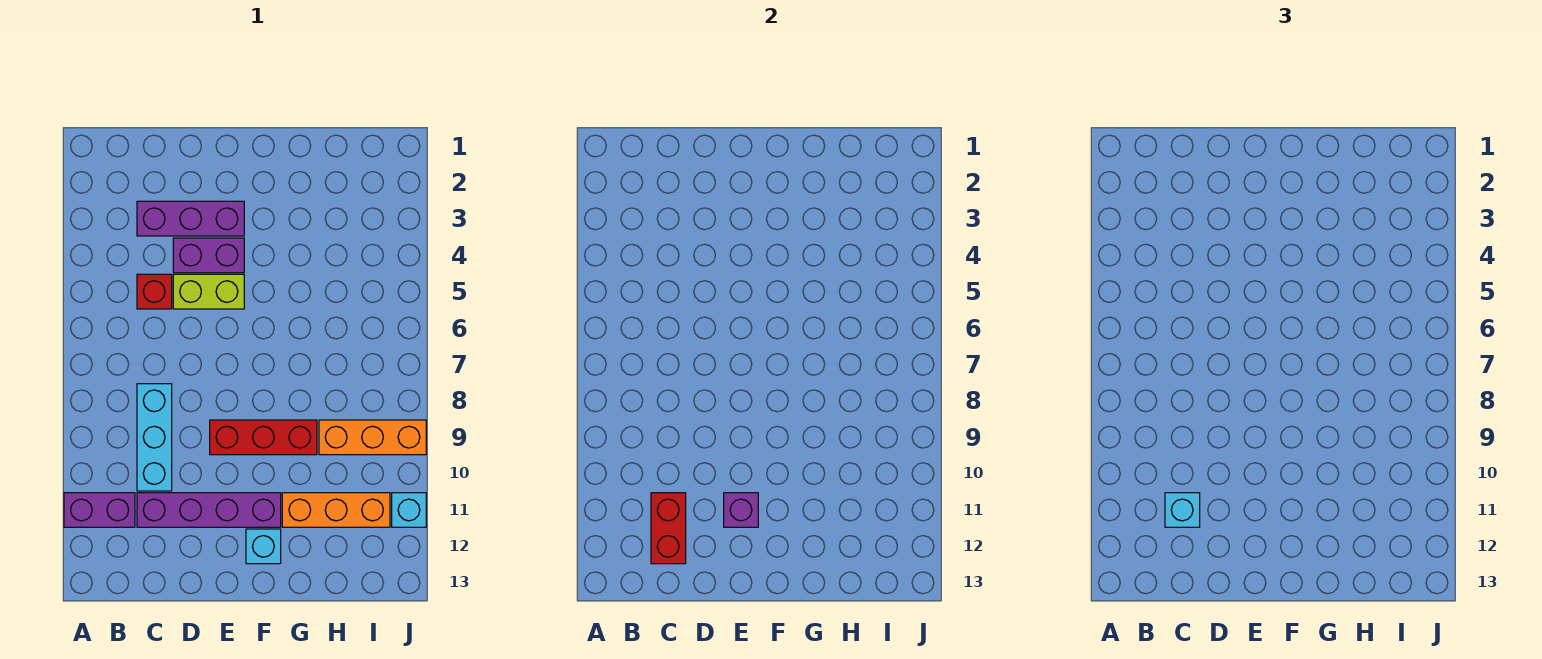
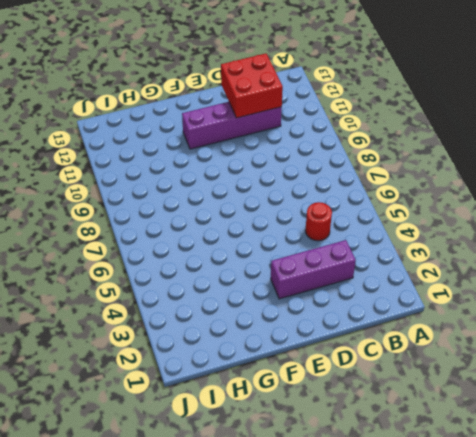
red round brick C5 level 1 -> red brick C5 level 1
red brick C11:D12 level 2 -> red brick C11:C12 level 2
none -> purple brick A11:B11 level 1
none -> cyan brick C8:C10 level 1
none -> purple brick D4:E4 level 1

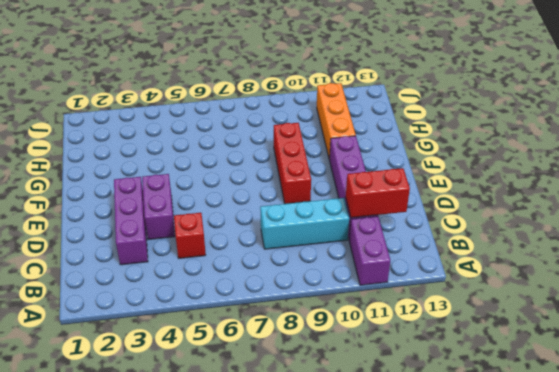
none -> lime brick D5:E5 level 1
none -> cyan brick F12 level 1
none -> orange brick H9:J9 level 1

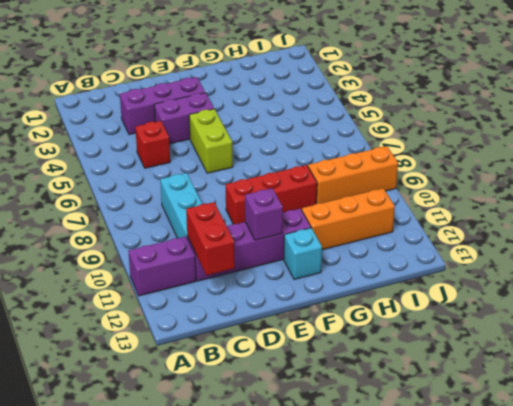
lime brick E5:E6 level 1 -> lime brick D5:E5 level 1
none -> cyan brick J11 level 1
none -> cyan brick C11 level 3

